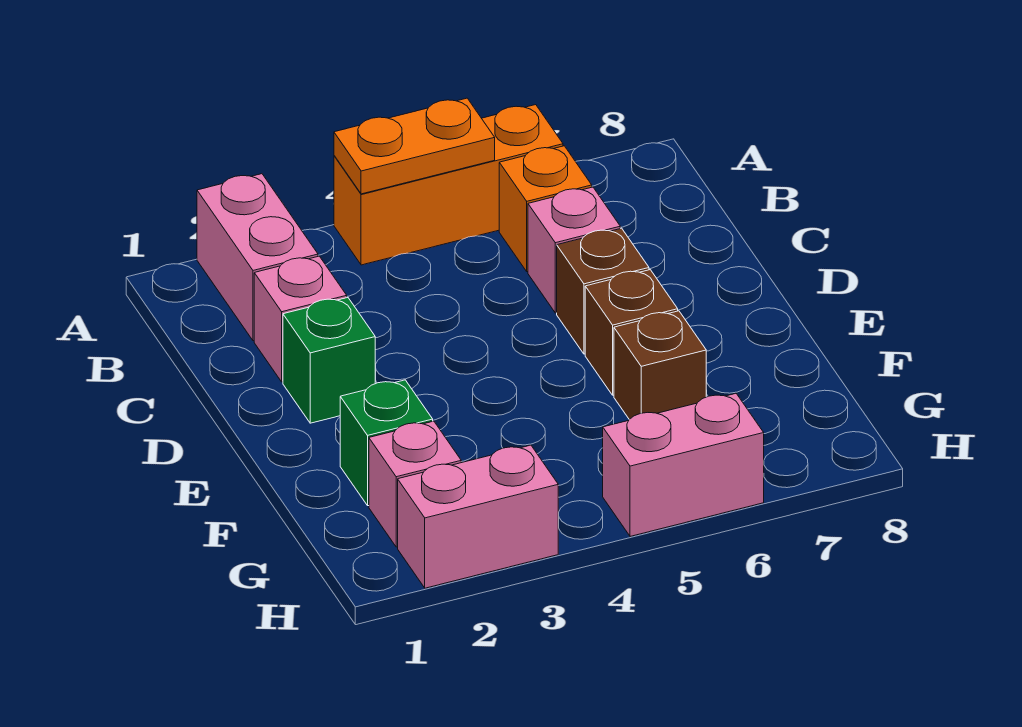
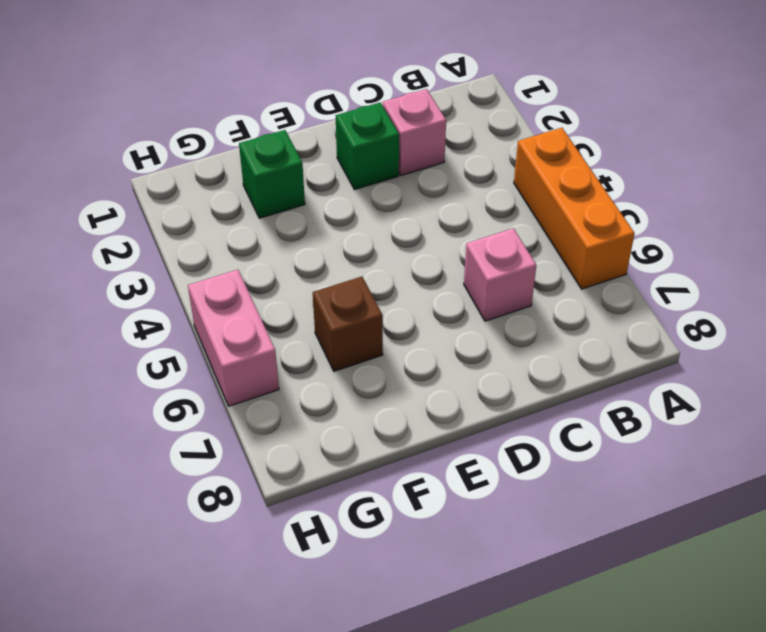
none -> pink brick A2:B2 level 1
none -> orange brick B6 level 1
none -> brown brick D6 level 1

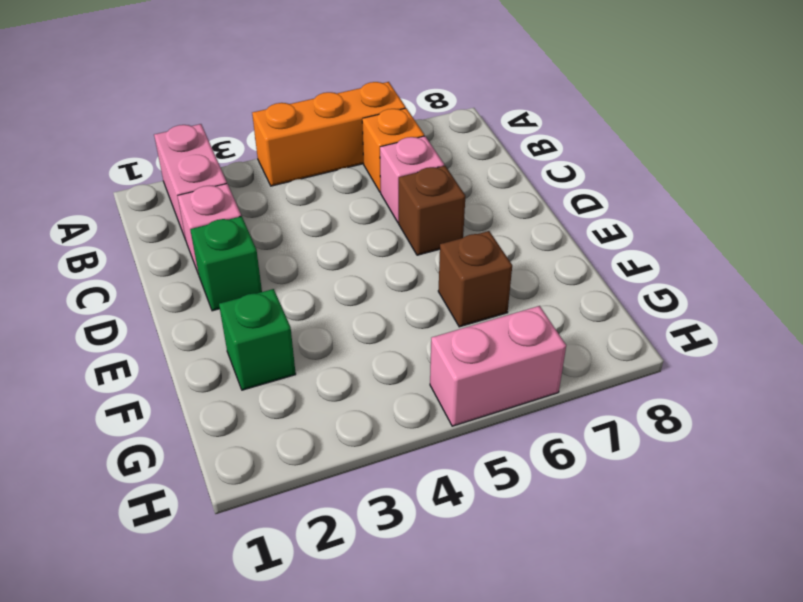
none -> brown brick E6 level 1
none -> pink brick G2 level 1
none -> pink brick H2:H3 level 1

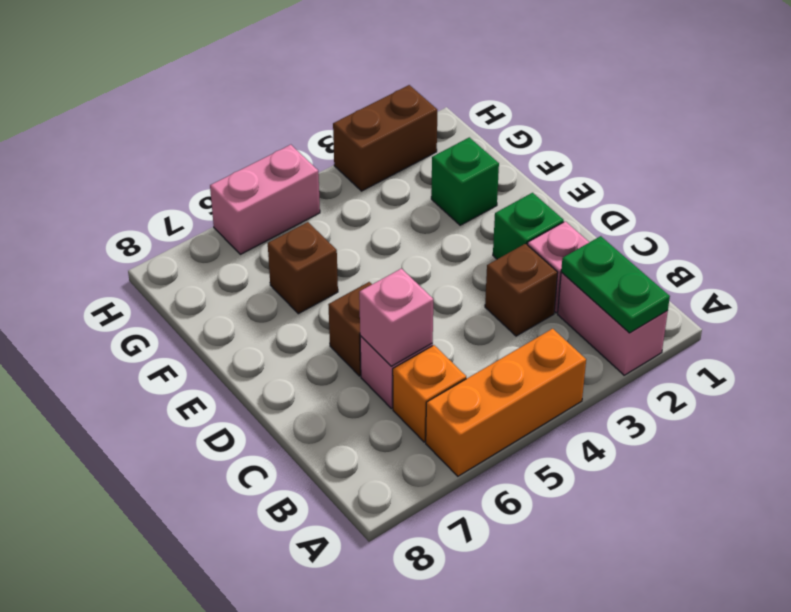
green plate A2:B2 level 2 -> none
brown brick C3 level 1 -> brown brick E6 level 1
pink brick C6 level 2 -> pink brick G2 level 1
brown brick H2:H3 level 1 -> pink brick H2:H3 level 1
none -> orange plate A4:A5 level 2

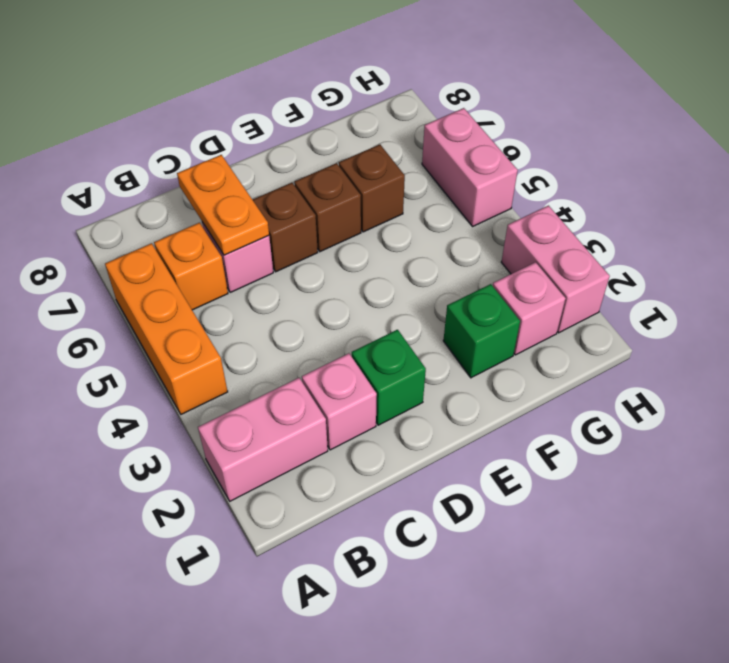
orange plate C6:C7 level 2 -> orange plate A4:A5 level 2

